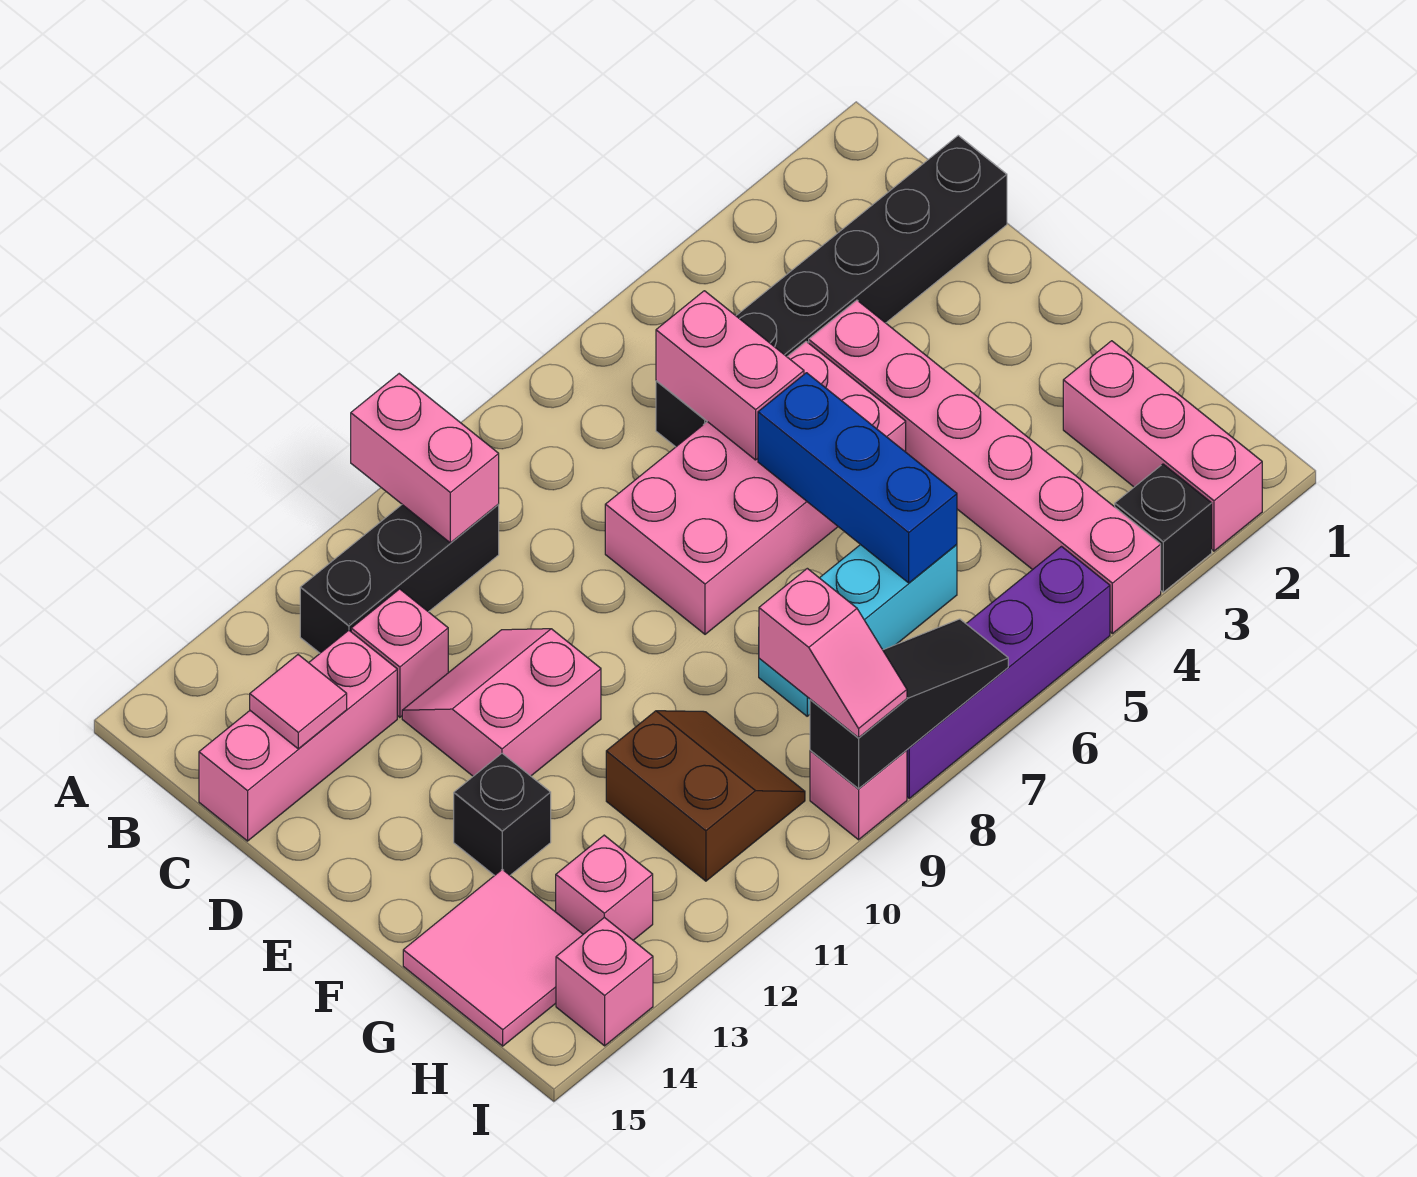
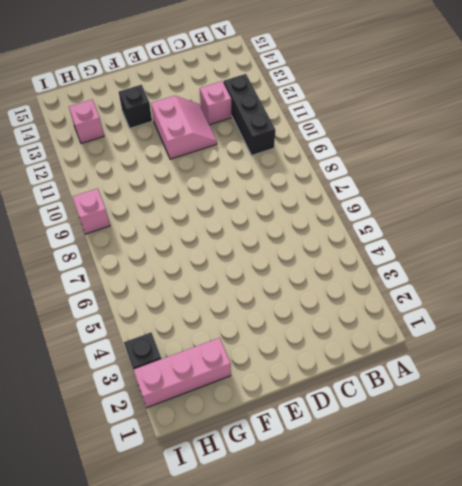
none -> black brick C1:C6 level 1
none -> pink brick C13:C15 level 1
none -> pink brick D4:I4 level 1

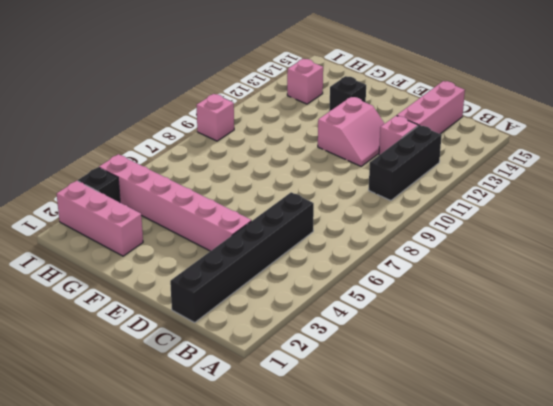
none -> pink brick D5:E8 level 1
none -> cyan brick G6:G8 level 1
none -> brown slope G10:H11 level 1 top 11

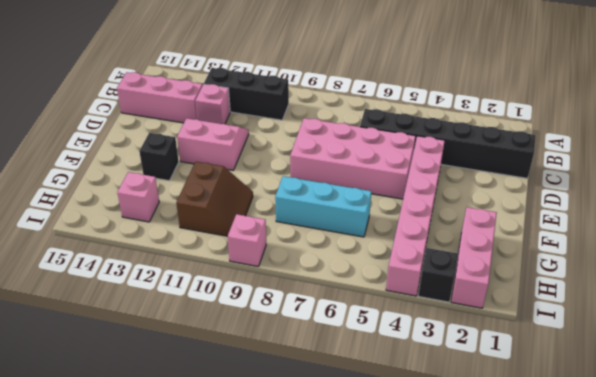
none -> pink tile G14:H15 level 1
none -> purple brick I5:I8 level 1
none -> pink brick I14 level 1

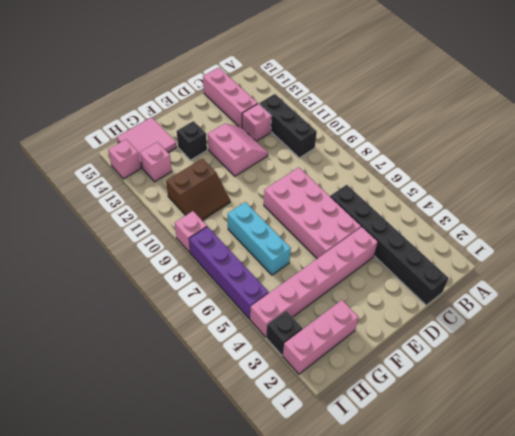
none -> pink brick A10:B10 level 2
none -> pink brick C6:D6 level 2
none -> pink tile C14 level 2

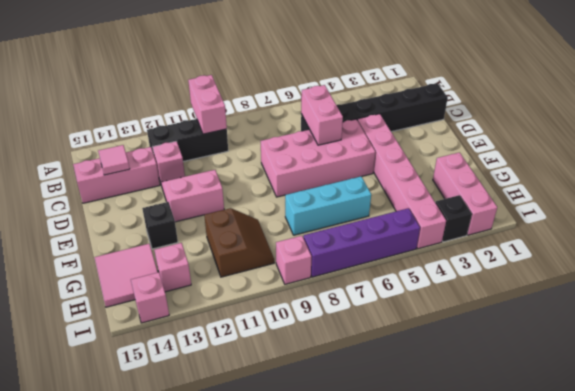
none -> blue brick E6:G6 level 2
none -> black slope I7:I9 level 2 top 9
none -> pink slope H9:I9 level 3 top H

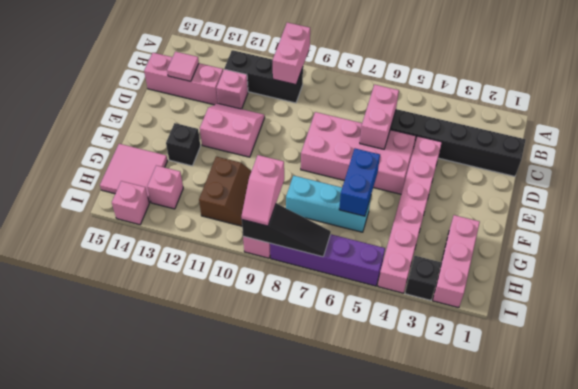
blue brick F6:G6 level 2 -> blue brick E6:G6 level 2

